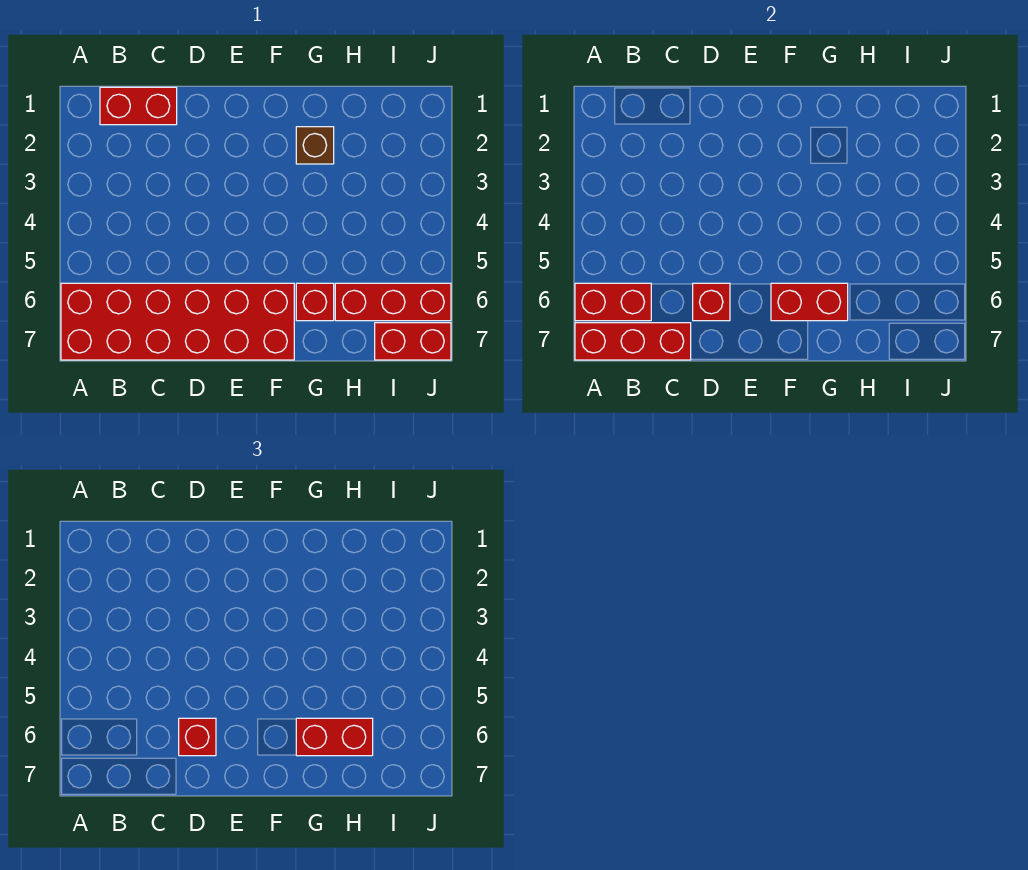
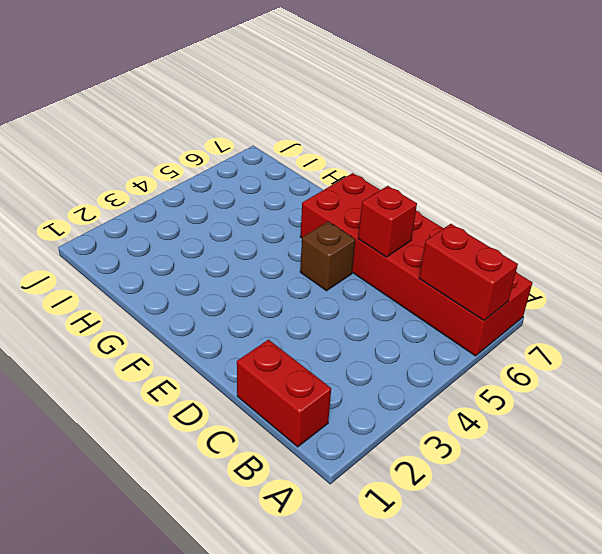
brown brick E5 level 1 -> brown brick G2 level 1
none -> red brick G6 level 1
none -> red brick H6:J6 level 1
none -> red brick I7:J7 level 1

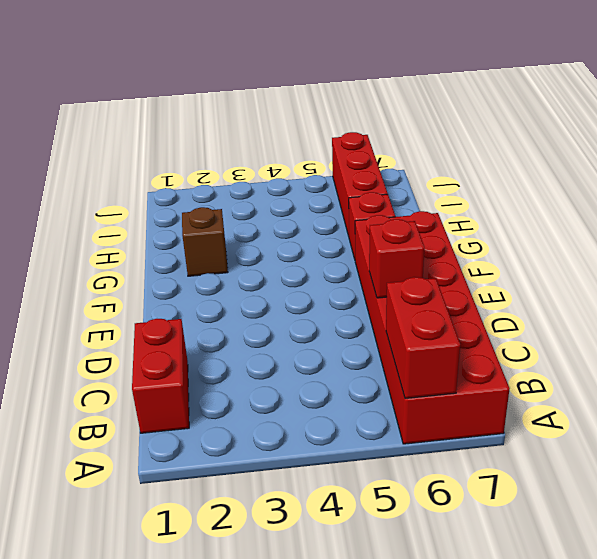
none -> red brick I7:J7 level 1
none -> red brick A7:C7 level 2
none -> red brick F6:G6 level 2

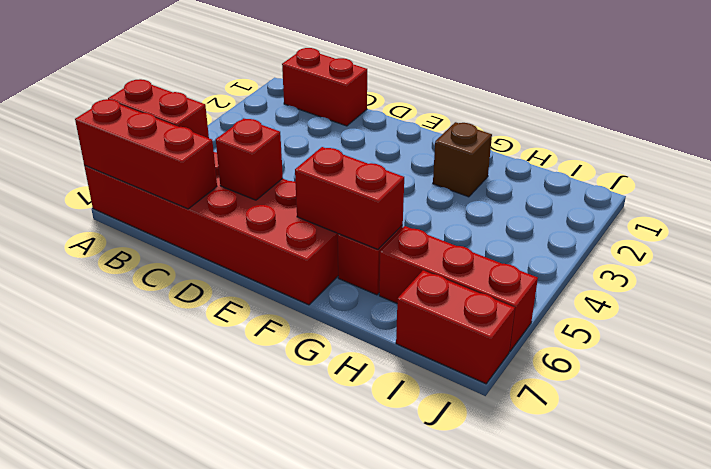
none -> red brick D6 level 3
none -> red brick G6:H6 level 3

